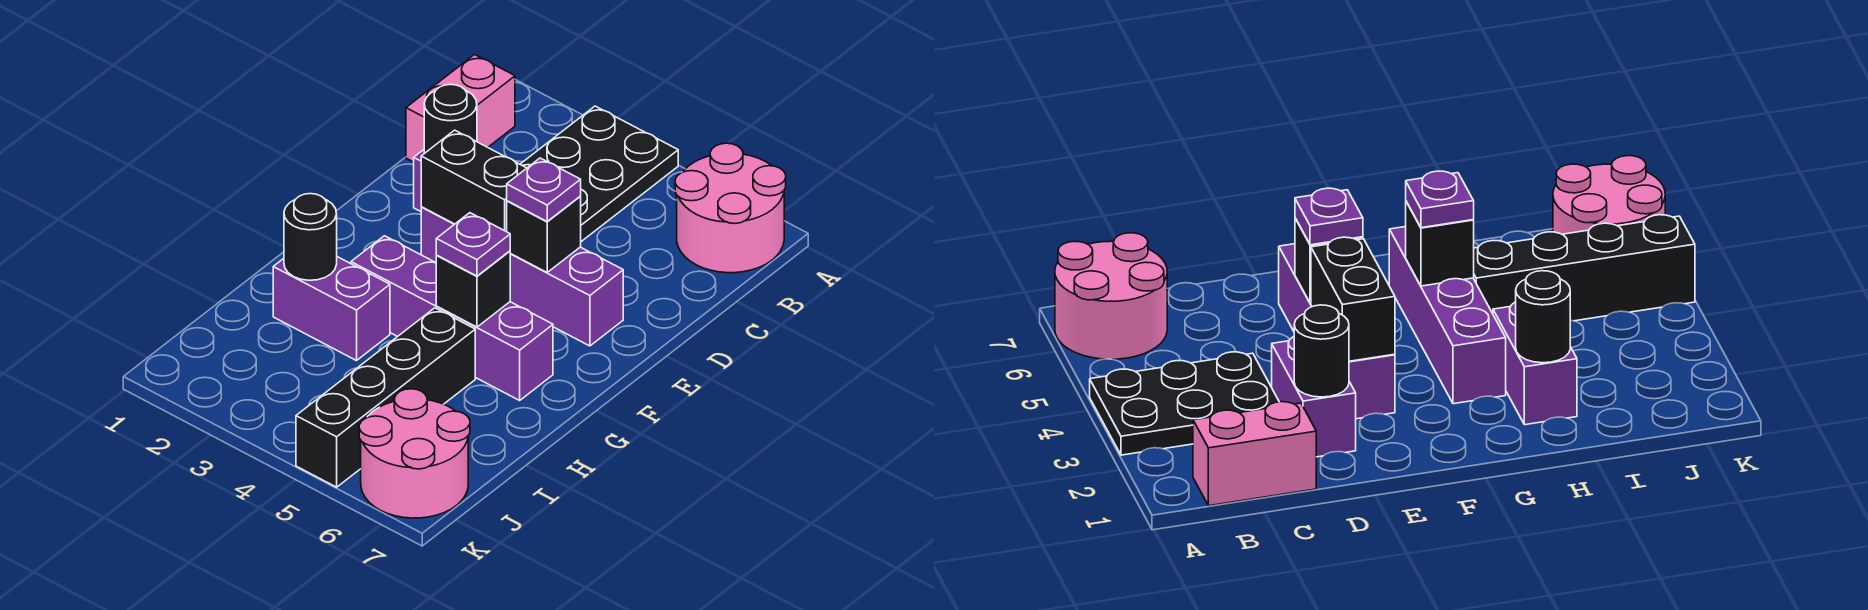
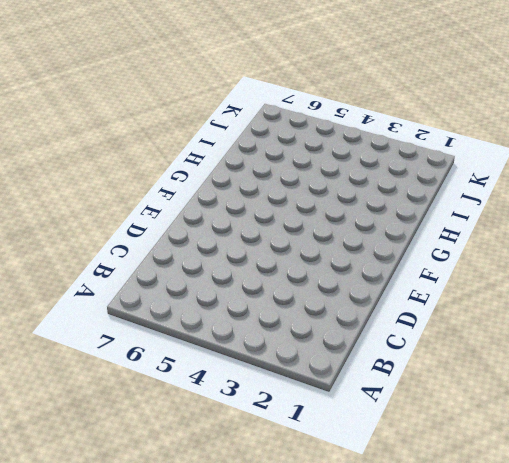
none -> black plate A3:C4 level 1
none -> pink round brick A6:B7 level 1
none -> pink brick B1:C1 level 1

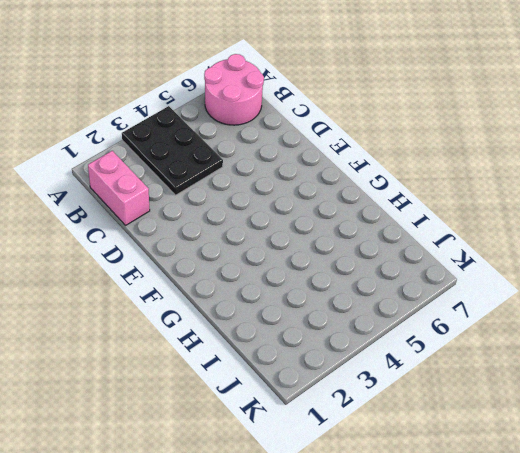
none -> purple brick D2:D3 level 1
none -> purple brick E3:E6 level 1
none -> purple brick G3:G6 level 1

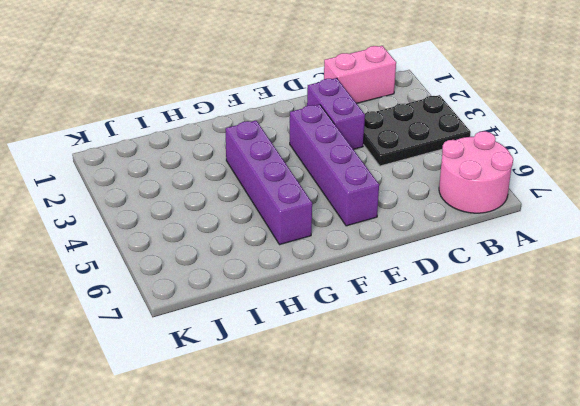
none -> purple brick H2:H3 level 1
none -> black brick H5:K5 level 1
none -> pink round brick J6:K7 level 1

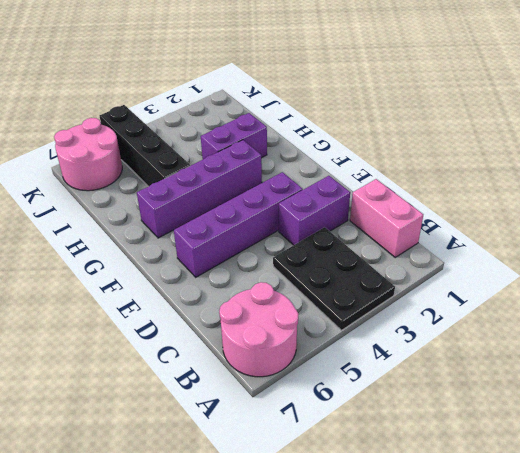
none -> black round brick D2 level 2
none -> black brick E3:E4 level 2
none -> black brick E5 level 2

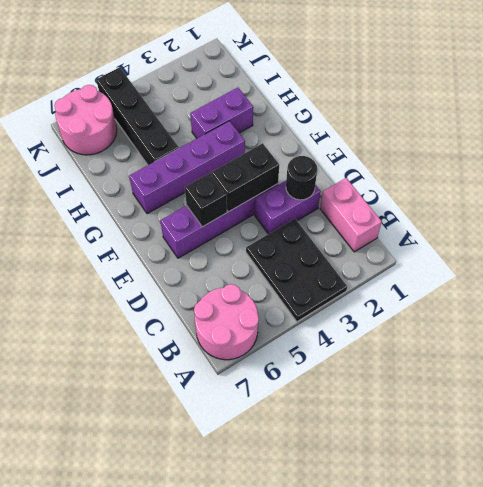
none -> black brick G5 level 2
none -> black round brick H2 level 2
none -> purple plate E5 level 3

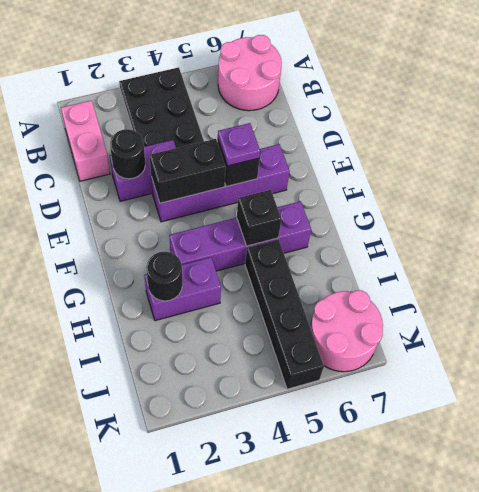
none -> purple plate G5 level 3

